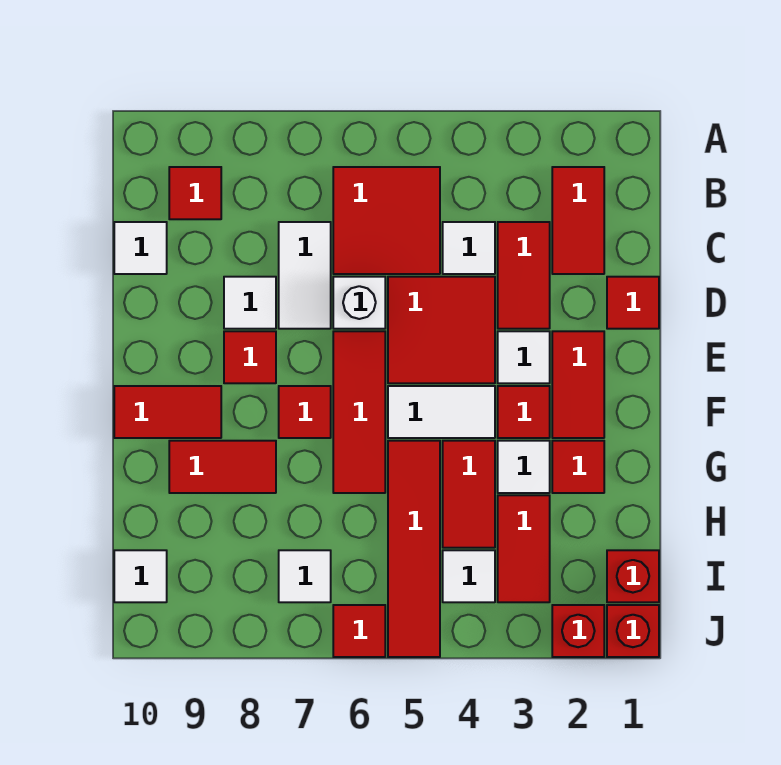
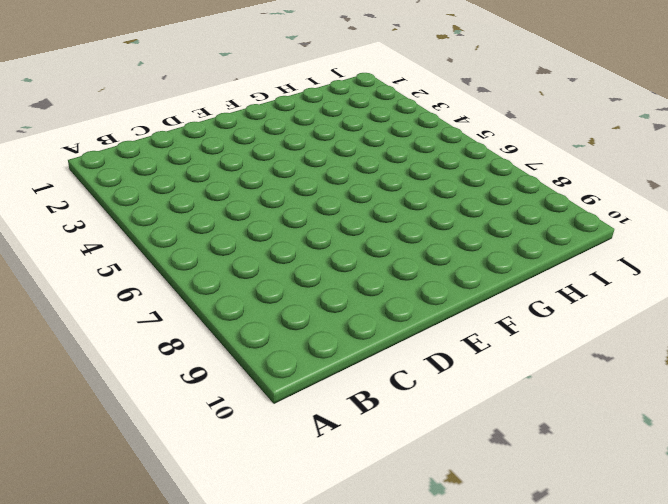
none -> red tile B2:C2 level 1
none -> red tile B5:C6 level 1
none -> red tile B9 level 1
none -> red tile C3:D3 level 1

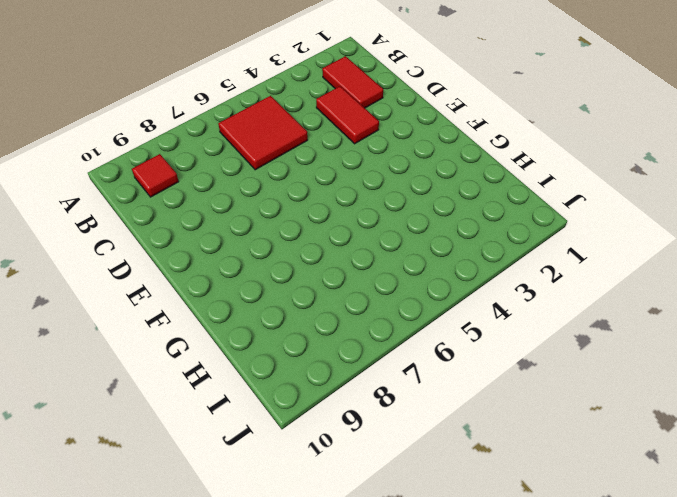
none -> white tile C4 level 1
none -> white tile C7:D7 level 1
none -> white tile C10 level 1
none -> red tile D1 level 1

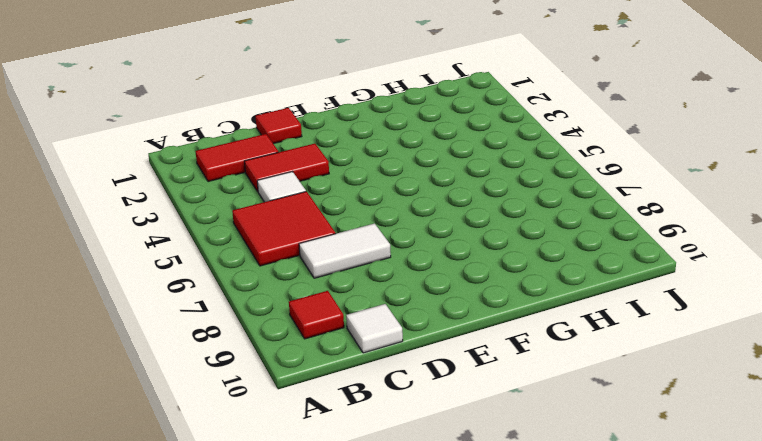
none -> red tile D4:E5 level 1
none -> white brick D6 level 1
none -> white tile D8 level 1
none -> red tile E2:F2 level 1

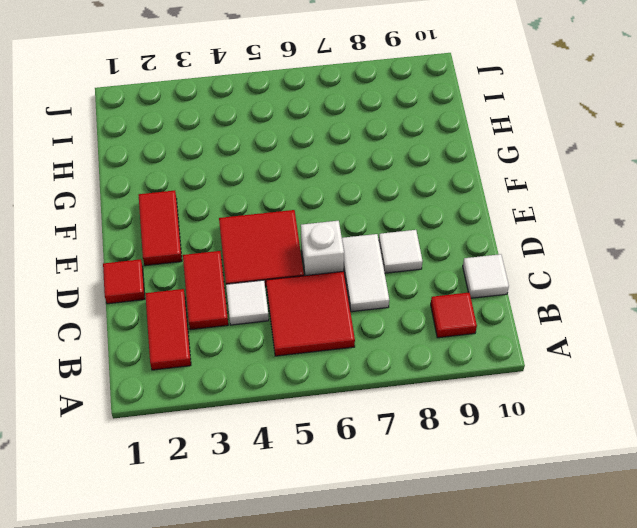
none -> white tile E3 level 1
none -> red tile E6:G6 level 1
none -> red tile E8 level 1
none -> red tile F3 level 1

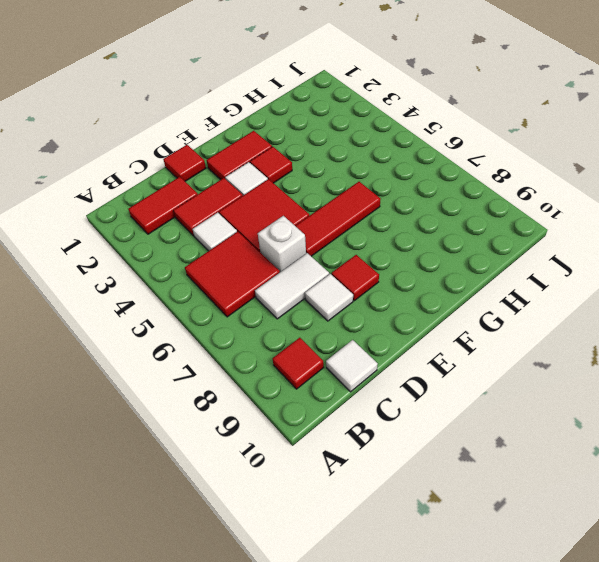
none -> white tile F4:F5 level 1
none -> red tile F7 level 1
none -> red tile F9:F10 level 1
none -> red tile G2 level 1

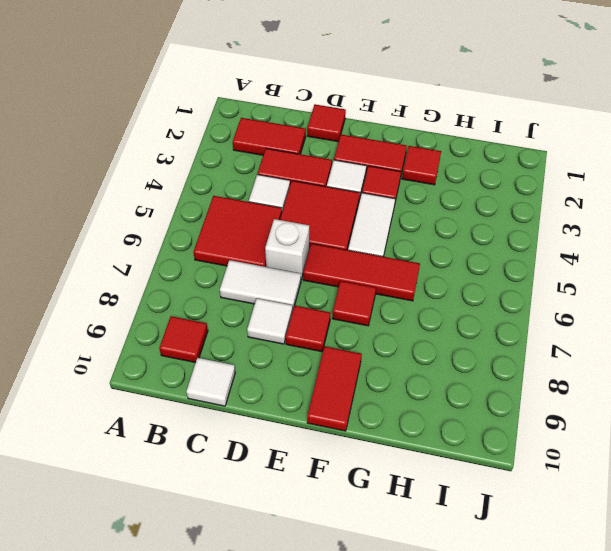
none -> white tile G3 level 1
none -> red tile G4:H4 level 1
none -> red tile G5:J5 level 1
none -> red tile G8:G9 level 1

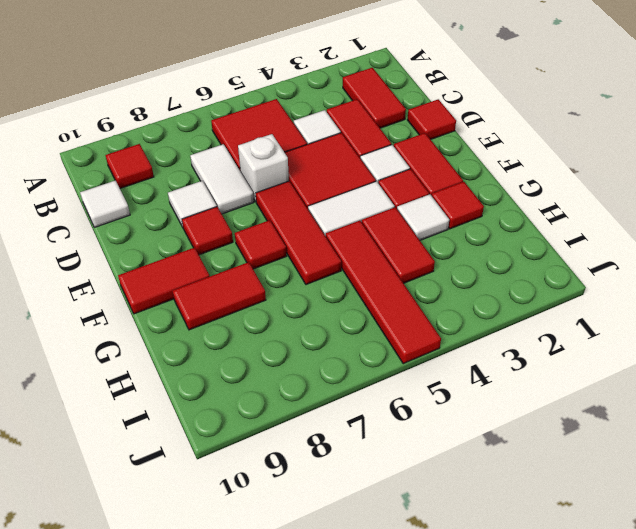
none -> red tile H3:I3 level 1
none -> red brick I1 level 1
none -> white tile I4 level 1
none -> white tile I7 level 1

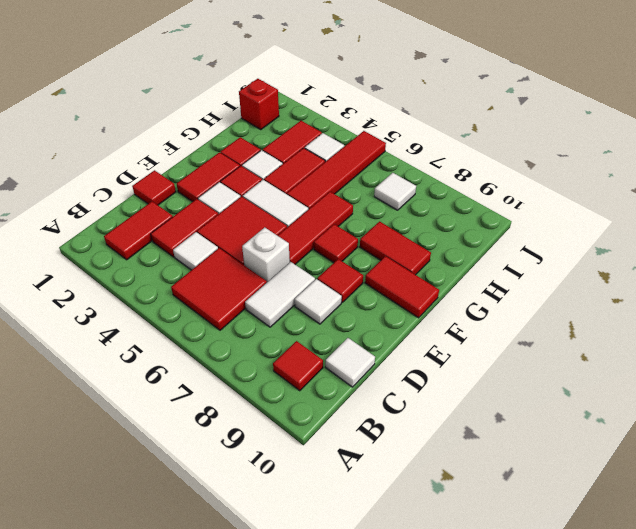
none -> white tile I10 level 1
none -> red brick J1 level 1
none -> red brick J2 level 1
none -> red tile J6 level 1

